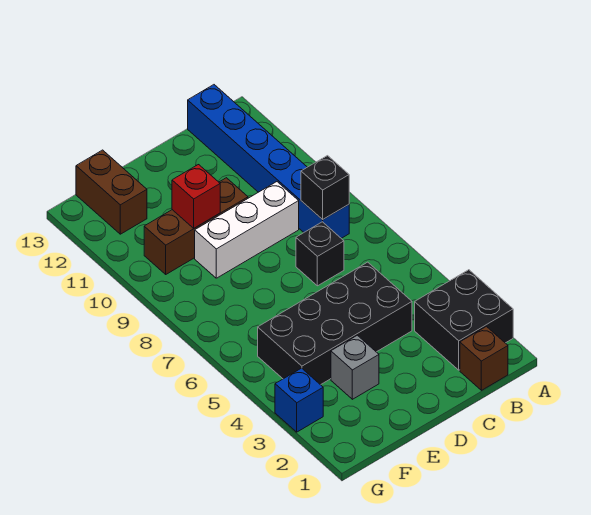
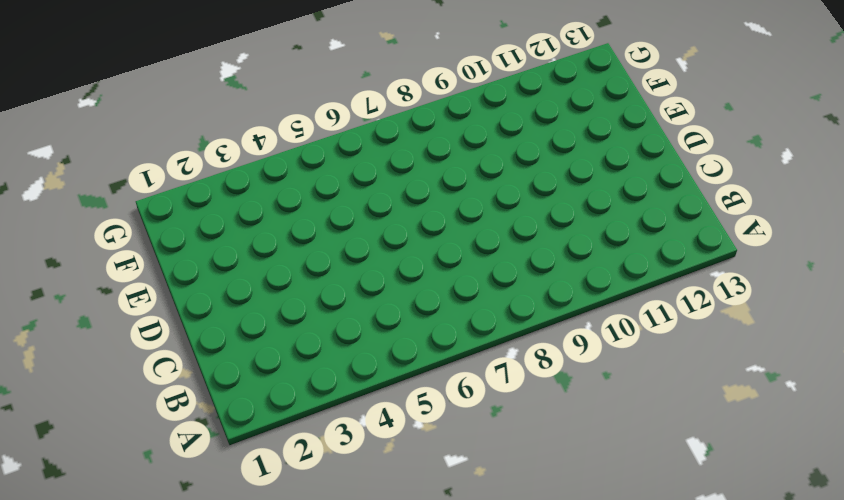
none -> black brick A2:B3 level 1
none -> brown brick B1 level 1
none -> blue brick B8:B13 level 1

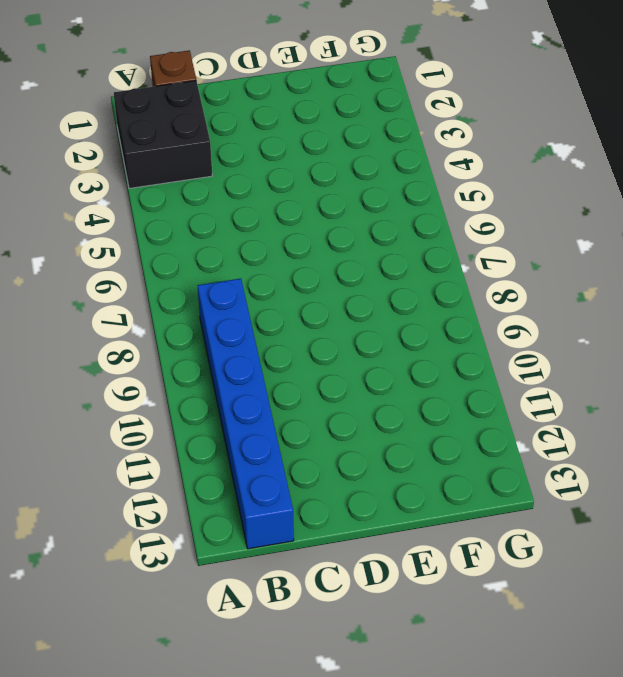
none -> black brick C4:F5 level 1
none -> black brick C7 level 1
none -> white brick C9:E9 level 1

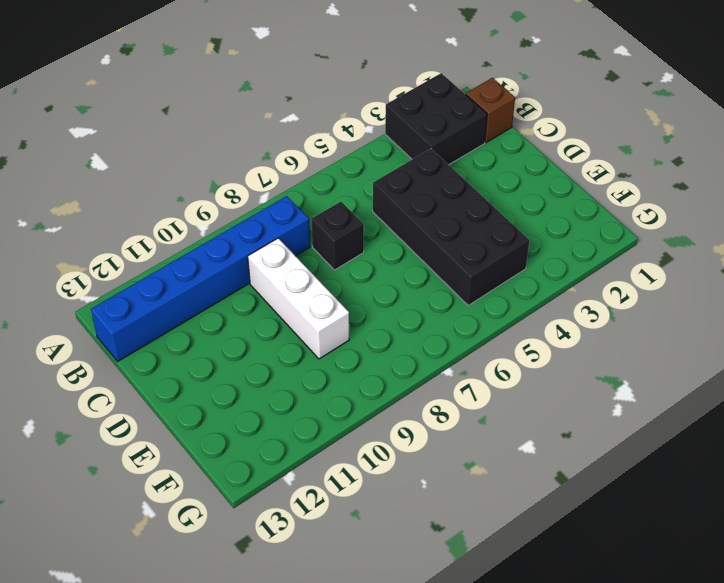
none -> brown brick D10:F10 level 1
none -> grey brick E3 level 1
none -> brown brick F12:F13 level 1

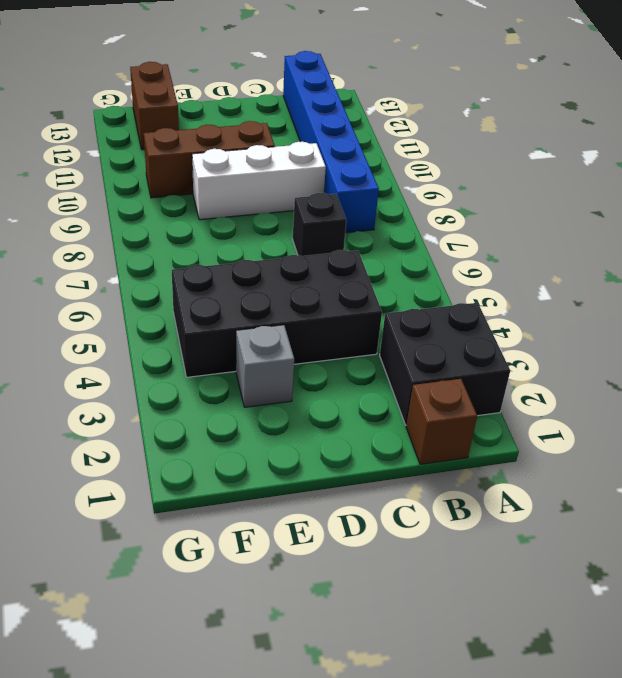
none -> blue brick G3 level 1
none -> black brick B8 level 2
none -> red brick E10 level 2

